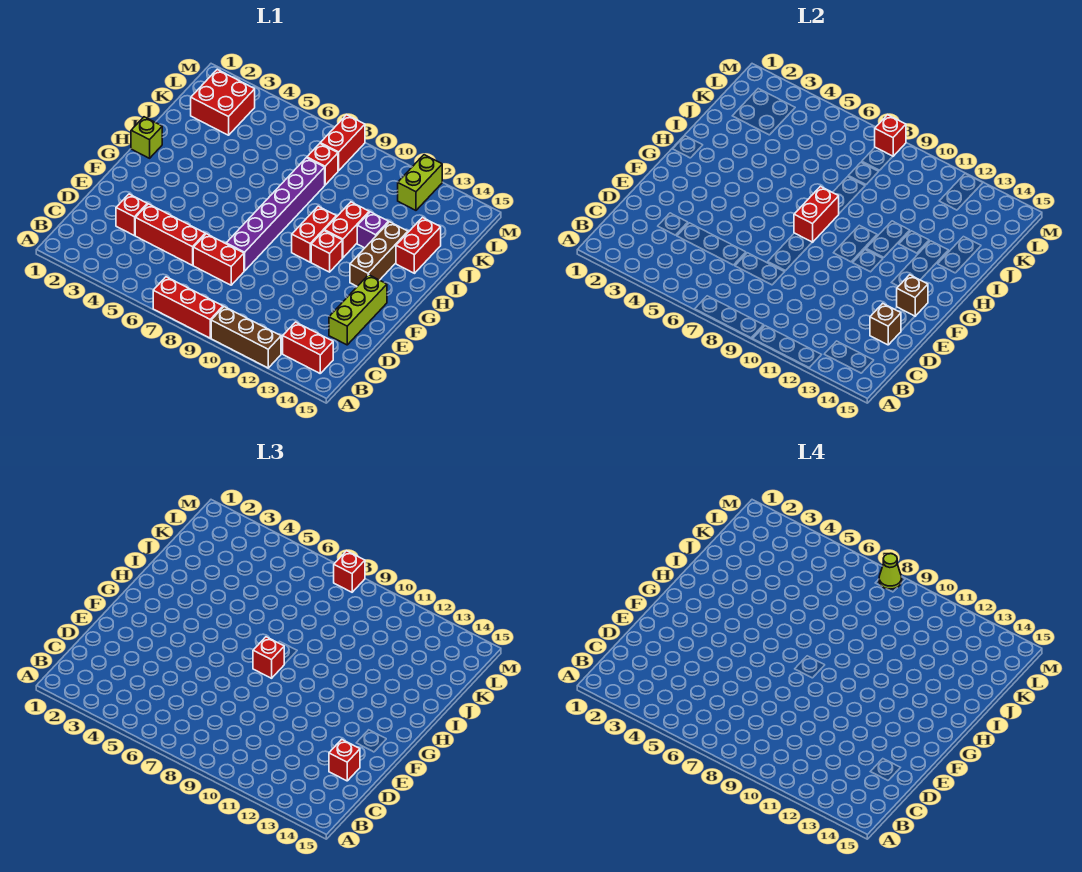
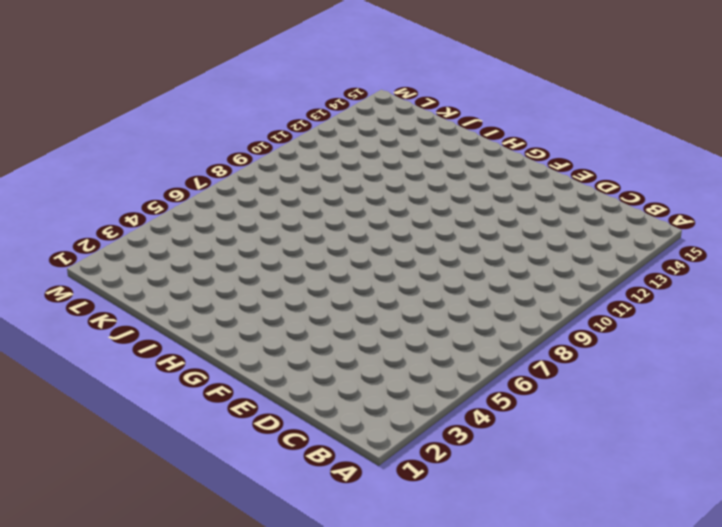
none -> red brick A7:A9 level 1
none -> brown brick A10:A12 level 1
none -> red brick B13:B14 level 1

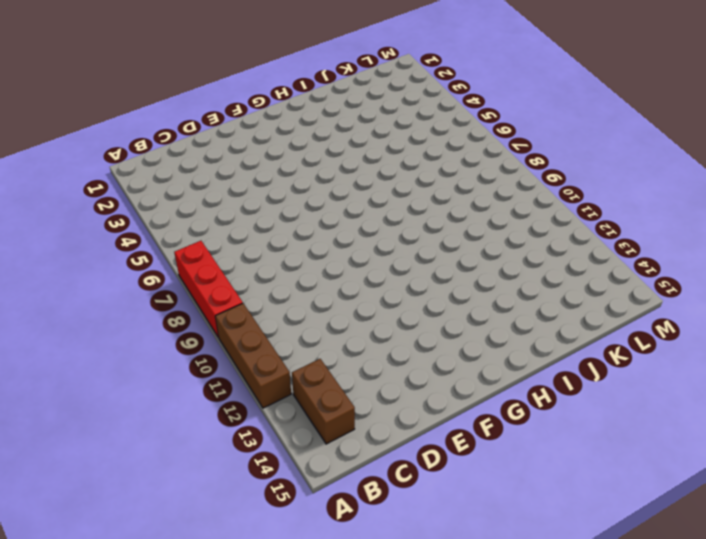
brown brick B13:B14 level 1 -> red brick B13:B14 level 1
none -> red brick D3 level 1
none -> red brick D4:D6 level 1
none -> red brick D7:D8 level 1

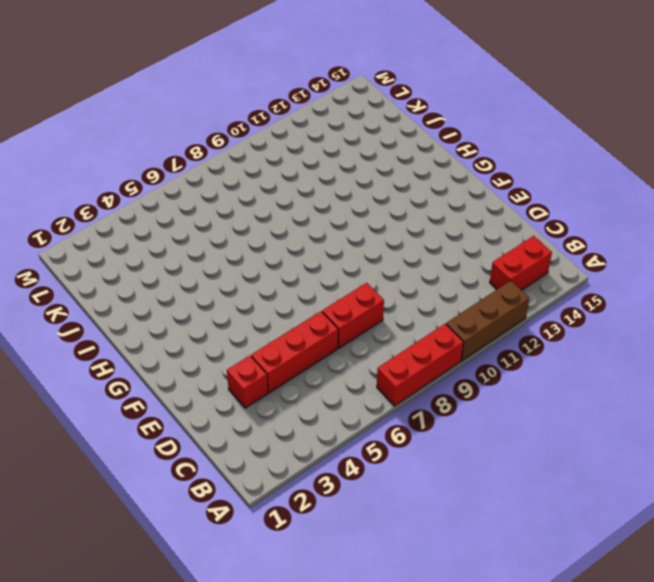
none -> lime brick D14:F14 level 1
none -> purple brick E8:J8 level 1
none -> red brick G10:H10 level 1

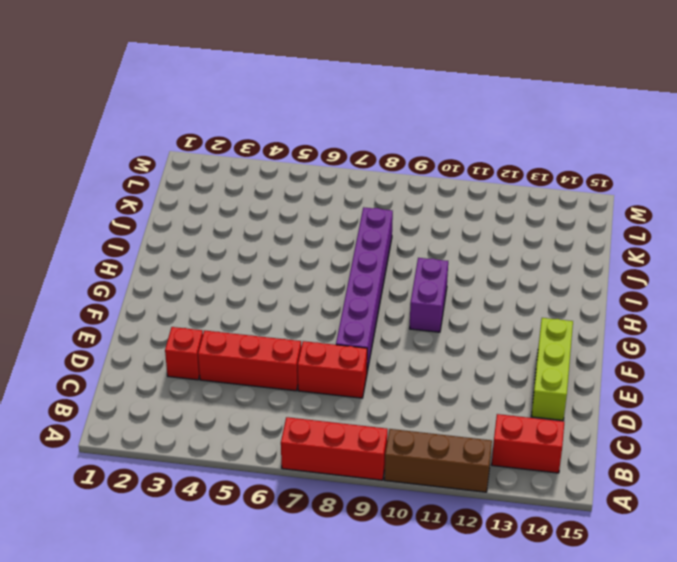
purple brick G10:H10 level 1 -> red brick G10:H10 level 1
none -> red brick G11 level 1
none -> brown brick G13:I13 level 1
none -> lime brick H1 level 1

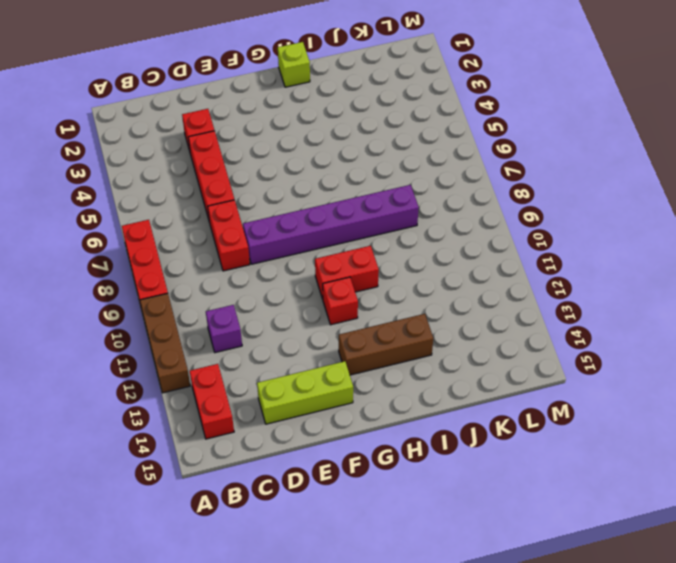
purple brick C11 level 1 -> purple brick I12 level 1
none -> red brick H11:I11 level 1
none -> red brick I14:J14 level 1
none -> red brick K2:L3 level 1

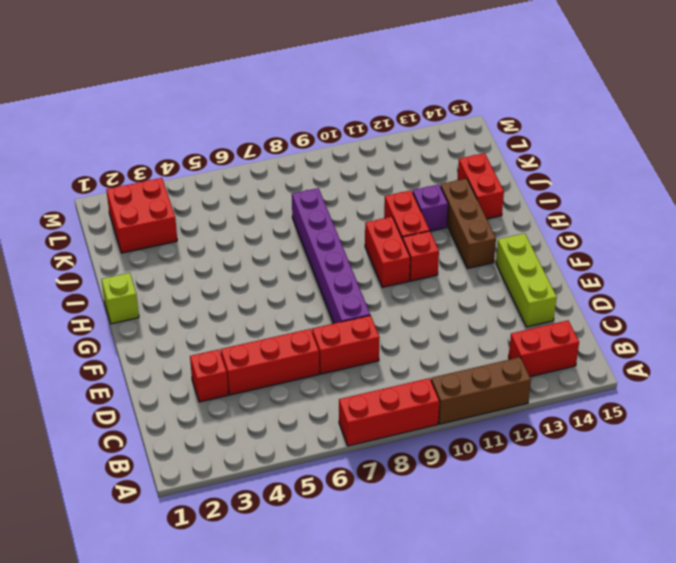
none -> red brick K8 level 1
none -> red brick L8:M8 level 1
none -> lime brick L12:M12 level 1

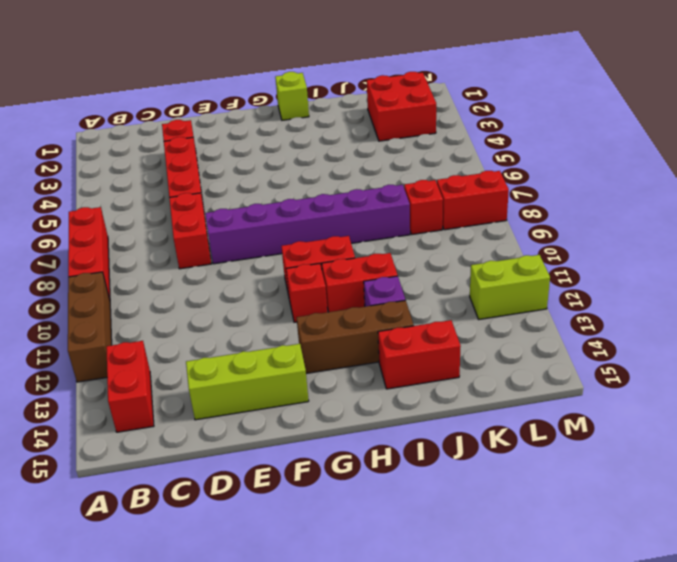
none -> brown brick D14 level 2
none -> brown brick F14 level 2
none -> red brick G8:H8 level 2

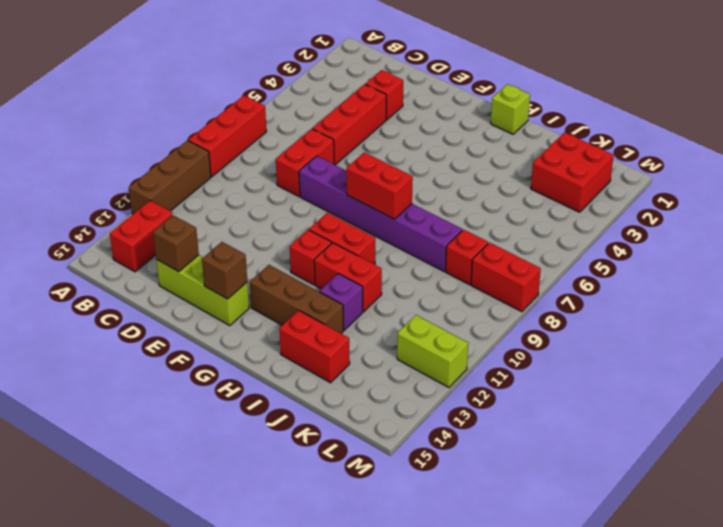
none -> red brick M8 level 2
none -> red brick D14 level 3
none -> red brick G8 level 3

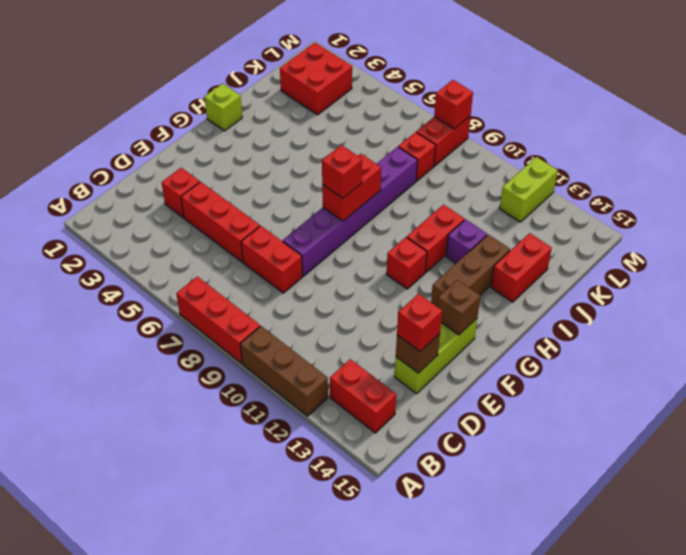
none -> red brick G10:H10 level 1
none -> red brick M8 level 3
none -> lime cone M8 level 4

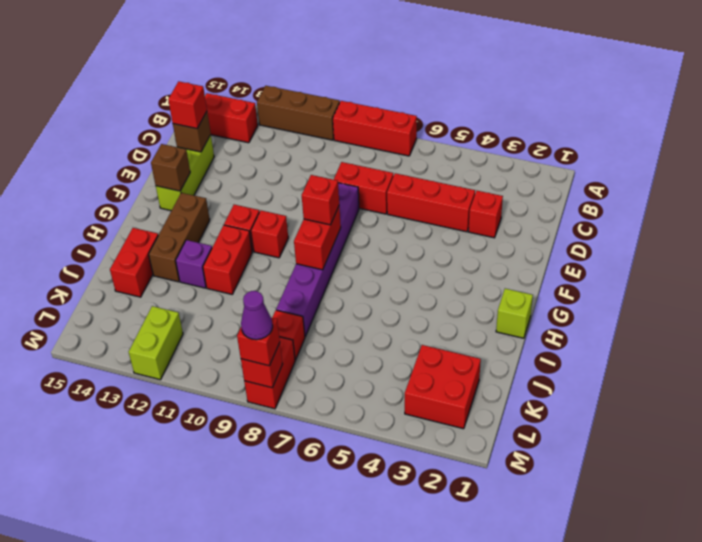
red brick G10 level 1 -> red brick G10:H10 level 1
purple cone M8 level 4 -> lime cone M8 level 4

